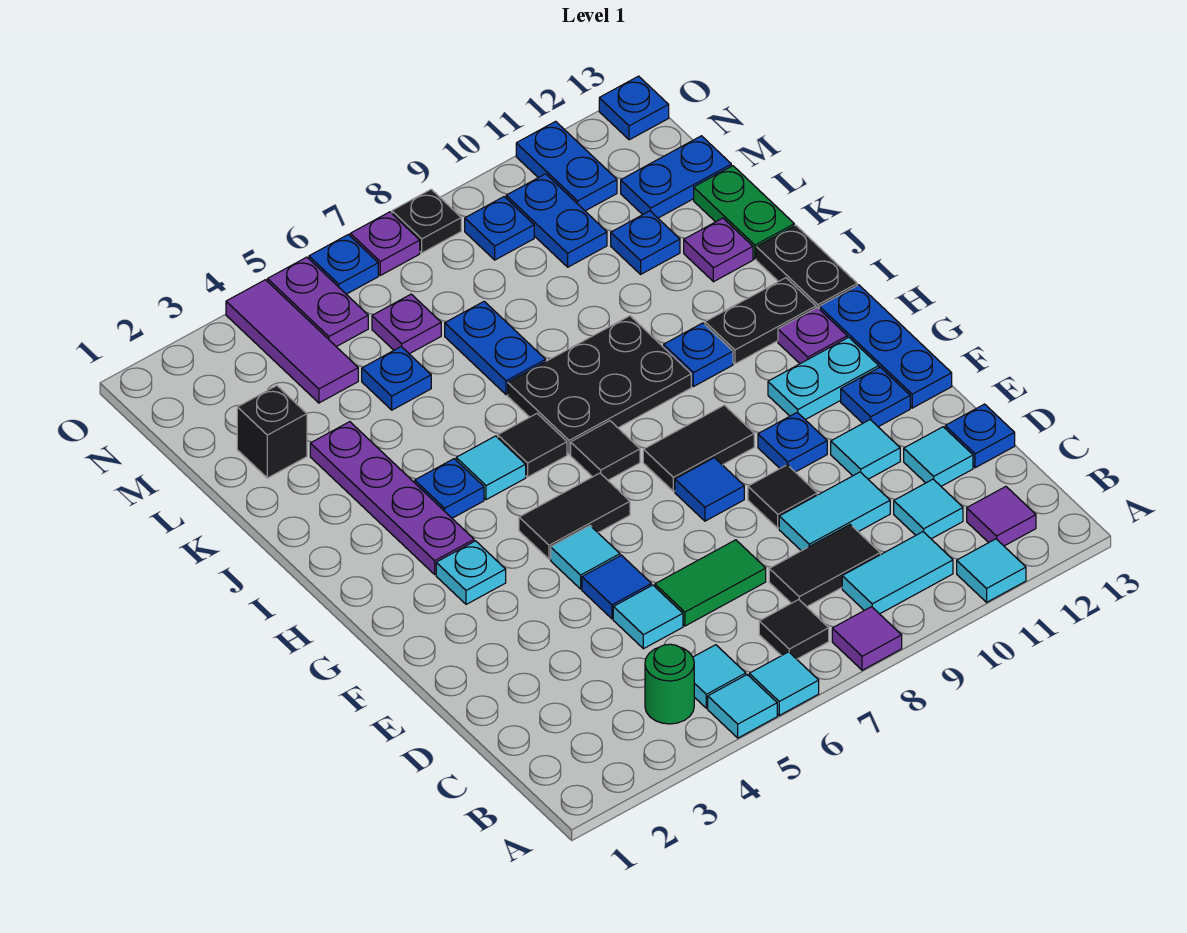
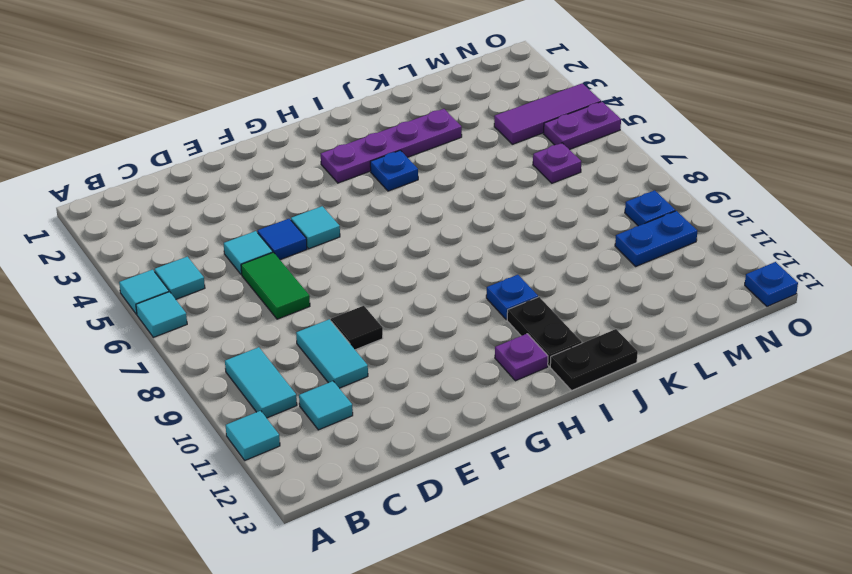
none -> purple tile A8 level 1
none -> green round brick B4 level 1
none -> black tile B7 level 1
none -> purple tile B12 level 1

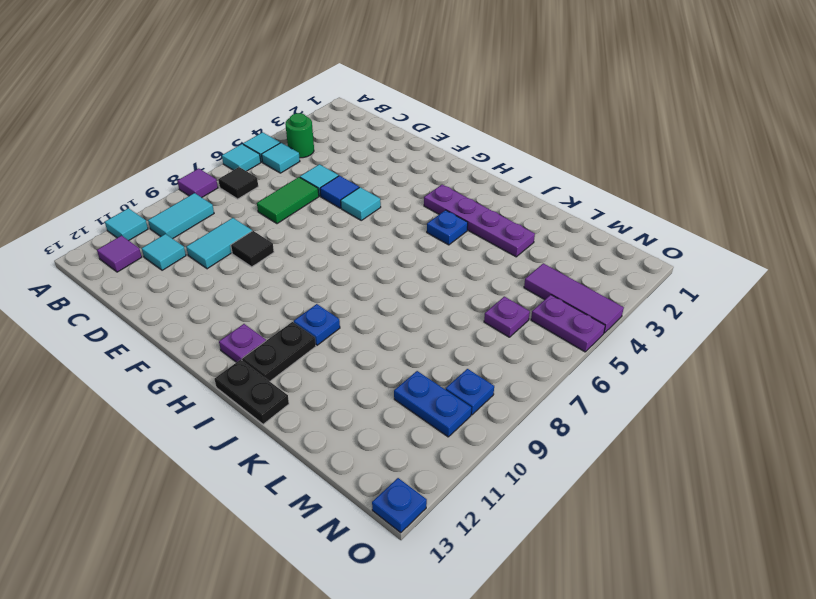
none -> black tile C8:C9 level 1
none -> cyan tile D12 level 1
none -> blue plate D13 level 1
none -> cyan tile E11 level 1

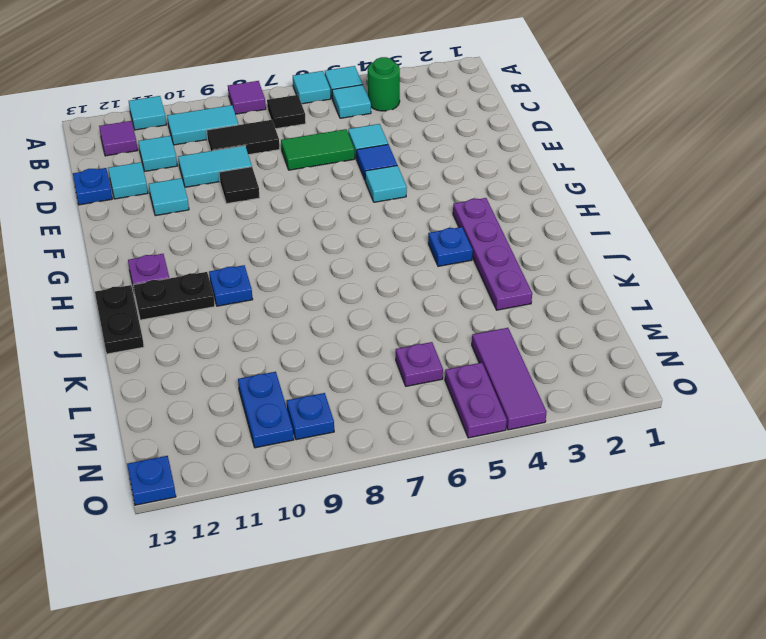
none -> blue tile F8 level 1
none -> blue plate F10 level 1
none -> blue plate F12 level 1
none -> blue plate F13:H13 level 1

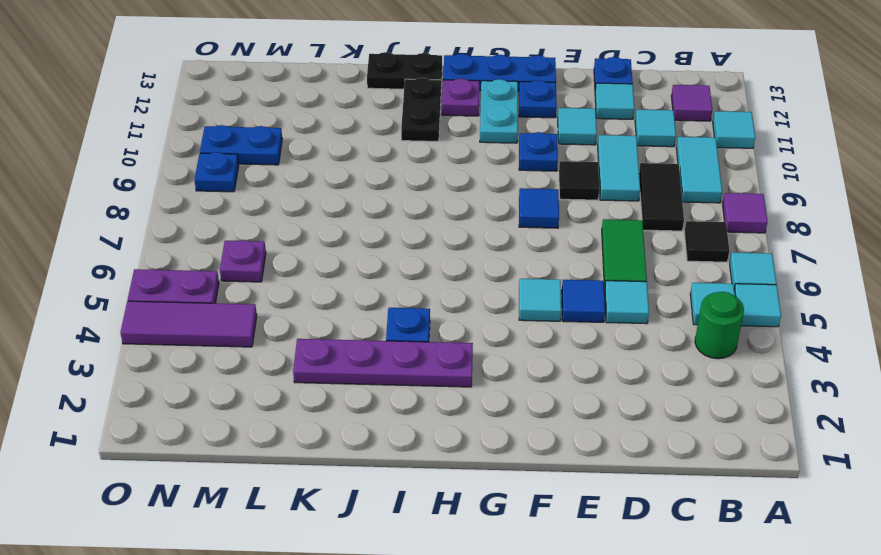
none -> cyan plate G3 level 1
none -> black tile G5:G6 level 1
none -> black tile G8:G9 level 1
none -> black tile H7 level 1

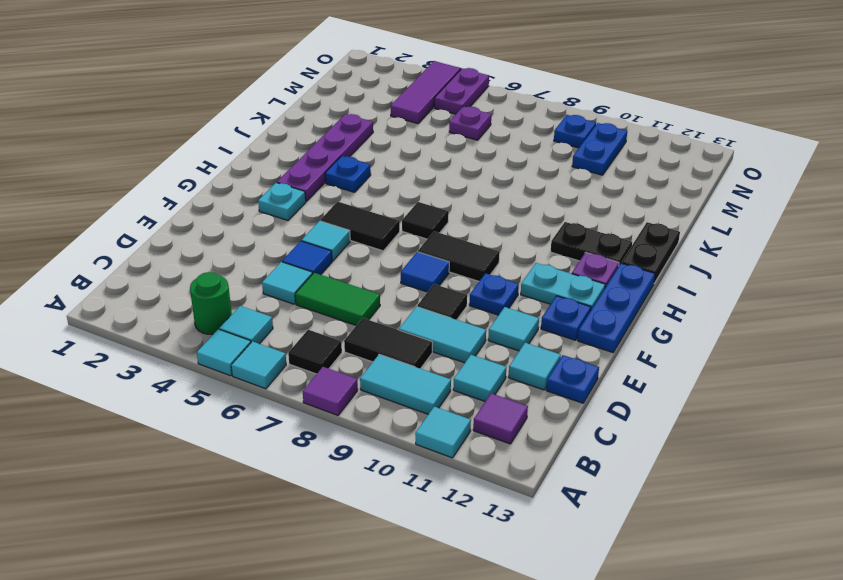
none -> cyan tile I5 level 1
none -> black tile I6 level 1
none -> black plate I7:J9 level 1
none -> blue plate I10 level 1

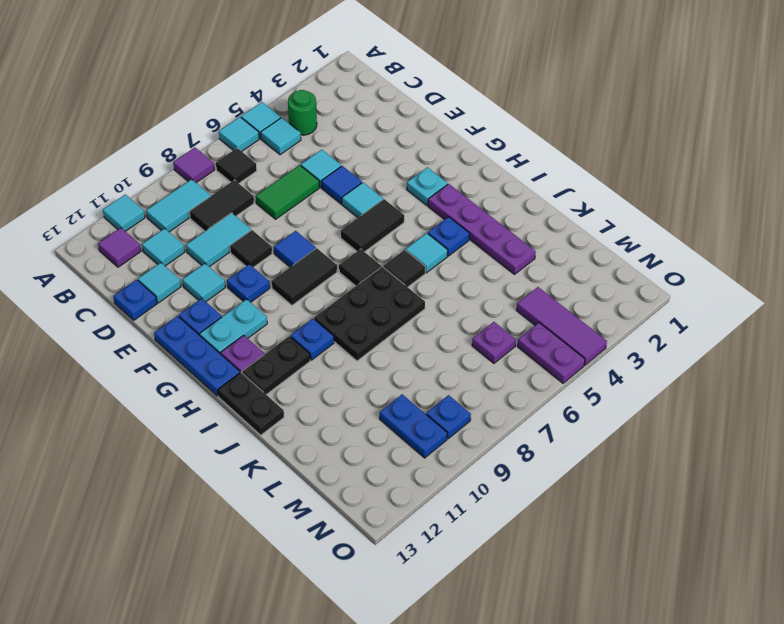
none -> blue plate K7:L7 level 1
none -> purple plate K12 level 1
none -> green plate K13:L13 level 1
none -> black brick L2 level 1

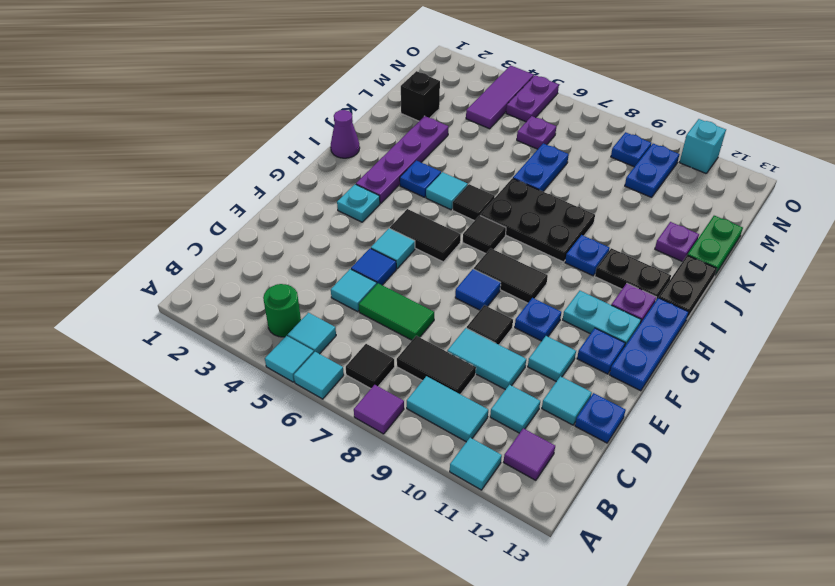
purple cone I1 level 1 -> none
cyan brick O11 level 1 -> blue plate N11:O11 level 1
none -> blue plate L5 level 1
none -> blue plate L11 level 1
none -> blue plate M12:M13 level 1
none -> blue plate O6 level 1

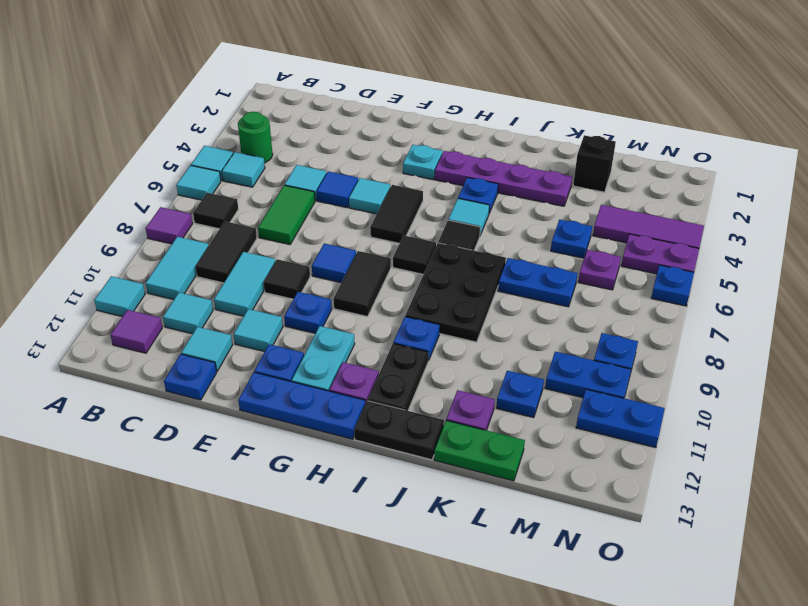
none -> blue plate M12:M13 level 1
none -> purple plate O7 level 1
none -> black plate O8 level 1
none -> blue plate O13 level 1

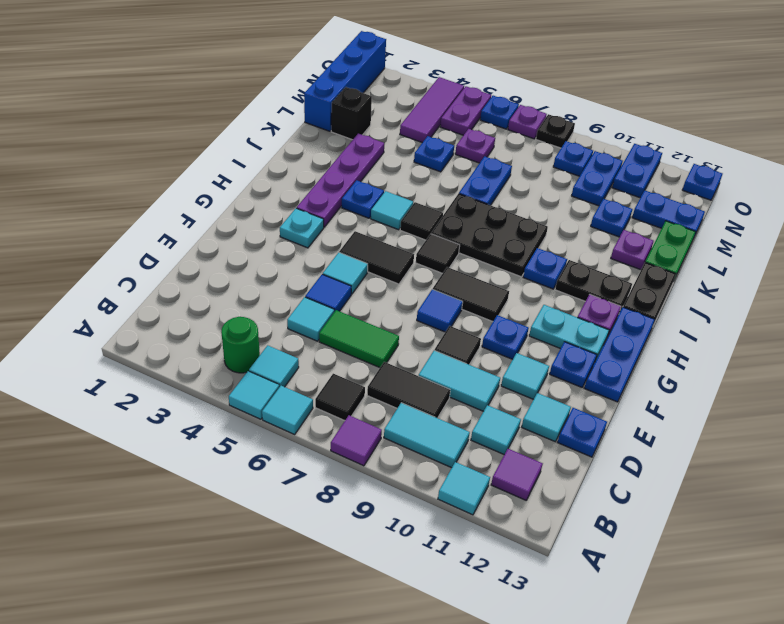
blue brick L1:O1 level 1 -> none

